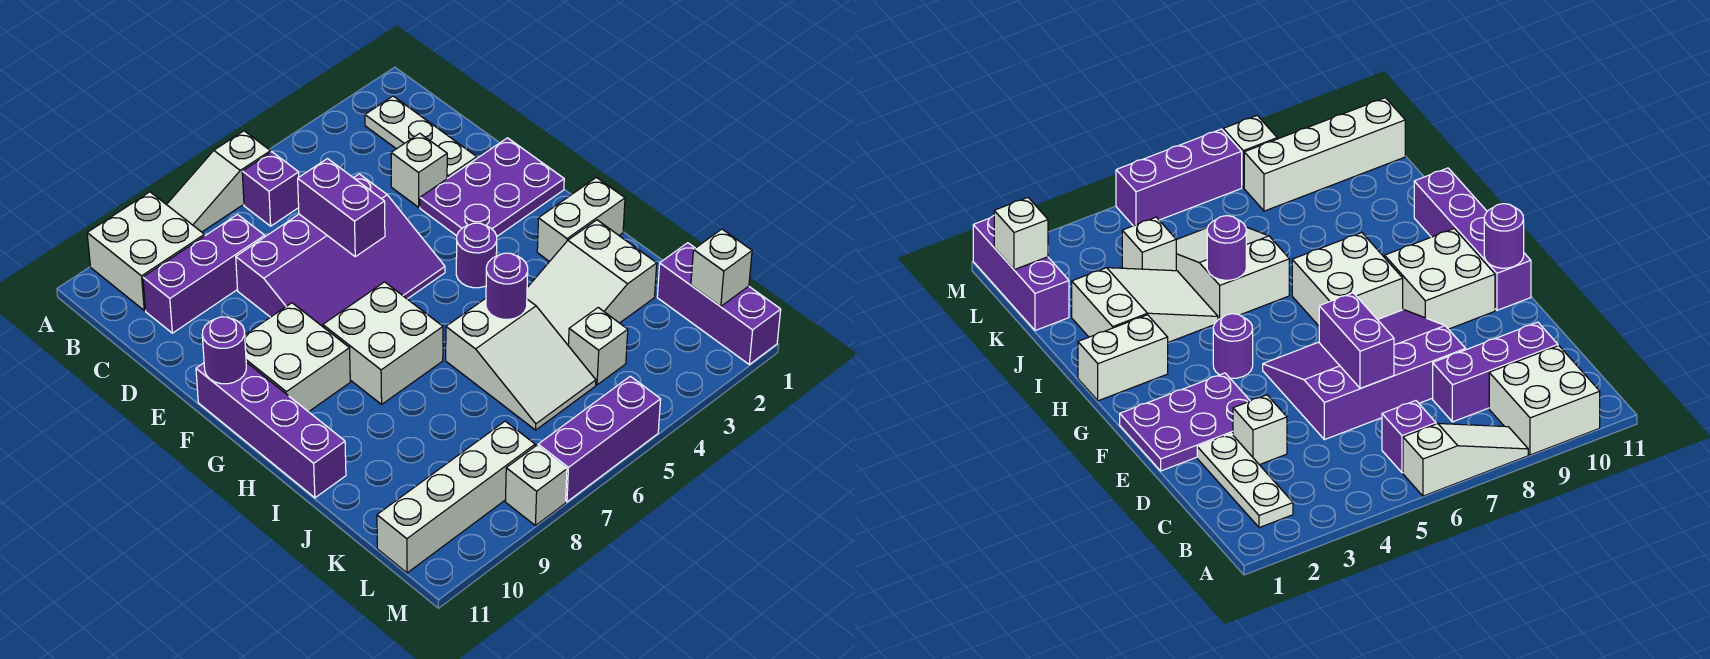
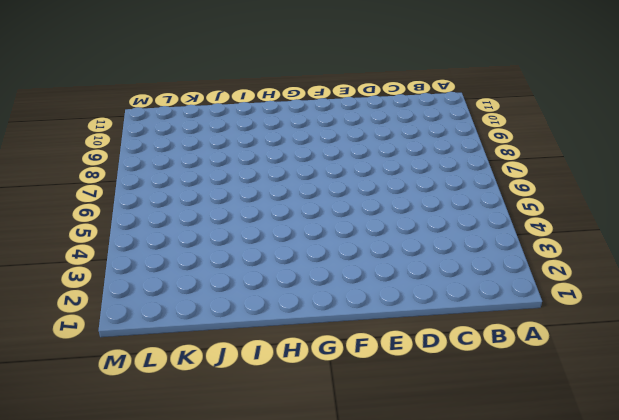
none -> white slope A6:A8 level 1 top 6
none -> white brick A9:B10 level 1
none -> white plate B2:D2 level 1

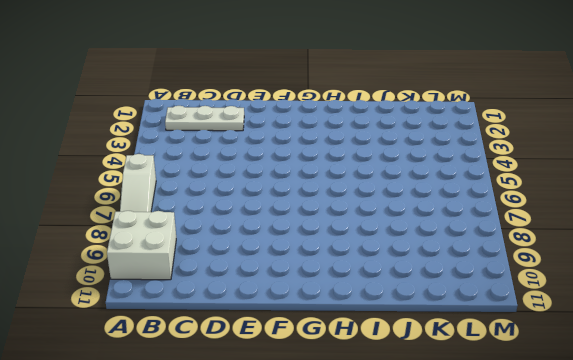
none -> purple brick B6 level 1
none -> purple brick C8:C10 level 1
none -> white brick D3 level 1

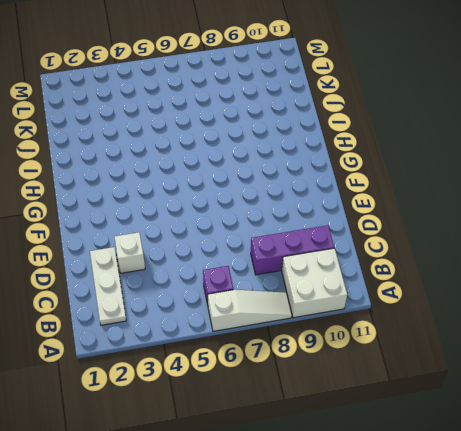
none -> purple slope D5:F8 level 1 top D
none -> purple plate E1:F3 level 1
none -> white brick F9:G10 level 1

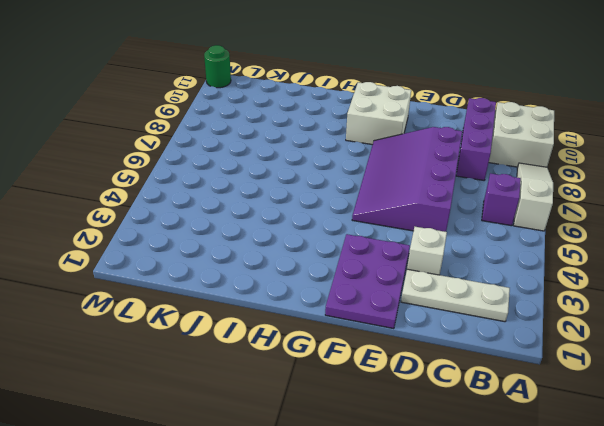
green round brick M11 level 1 -> none
none -> purple brick F11:I11 level 1
none -> purple round brick G4 level 1
none -> white brick G7:H8 level 1

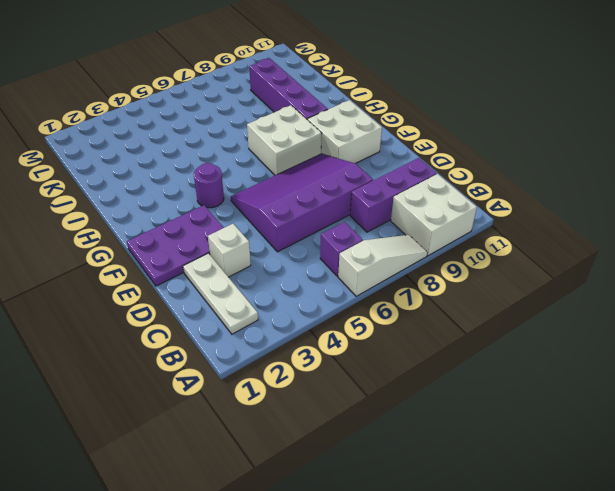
purple brick H9:K9 level 1 -> purple brick F11:I11 level 1
none -> white brick H1:H2 level 1
none -> white slope I2:J4 level 1 top 2
none -> white slope I5:K6 level 1 top I

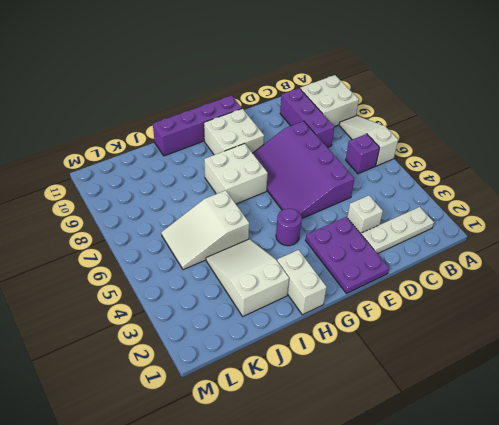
none -> purple brick K1:M1 level 1
none -> white brick K4 level 1
none -> white brick L8:L11 level 1

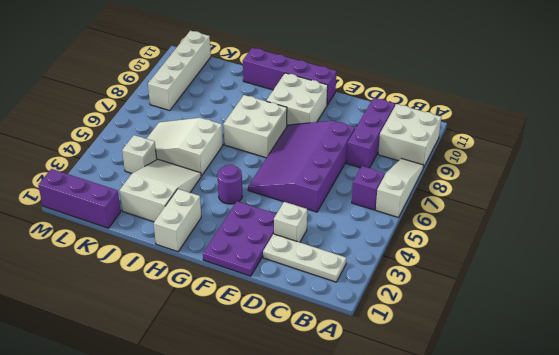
none -> purple brick M5:M7 level 1
none -> white brick M8 level 1
none -> purple brick D6:E6 level 2

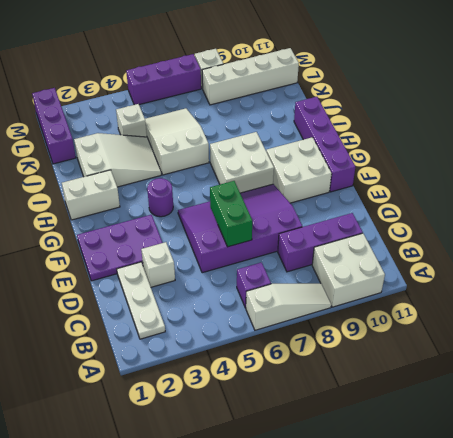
green brick D6:E6 level 2 -> purple brick D6:E6 level 2
none -> purple round brick F11 level 2
none -> purple round brick I5 level 2
none -> white brick L1 level 2

